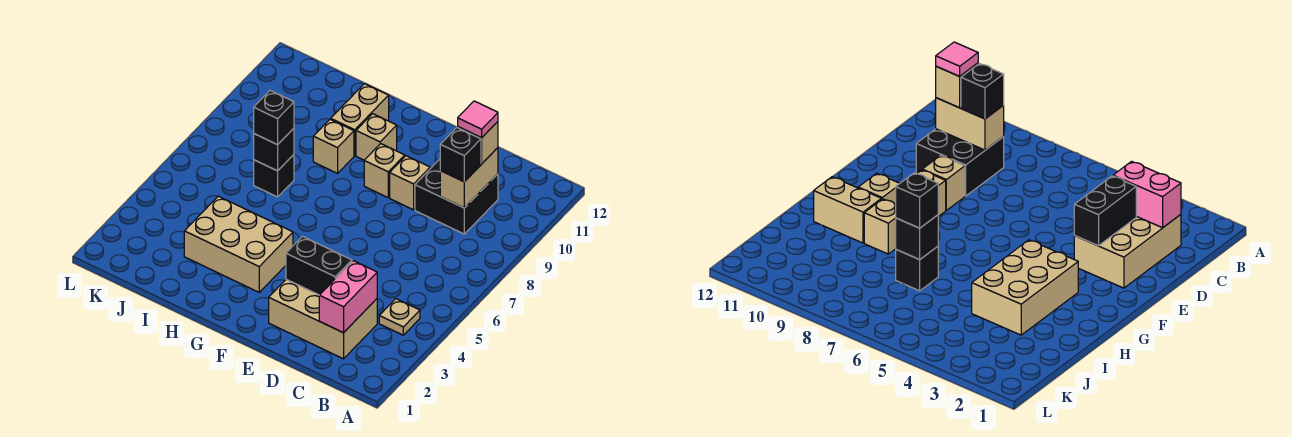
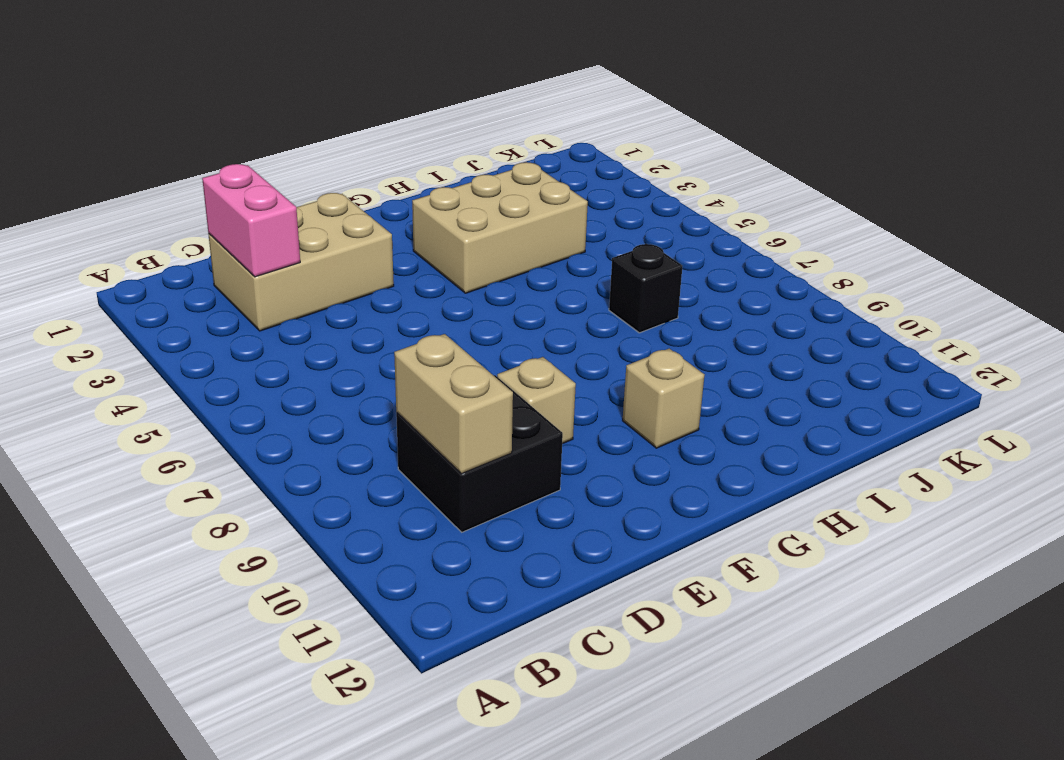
none -> tan plate B4 level 1
none -> tan brick F9 level 1
none -> tan brick H9 level 1

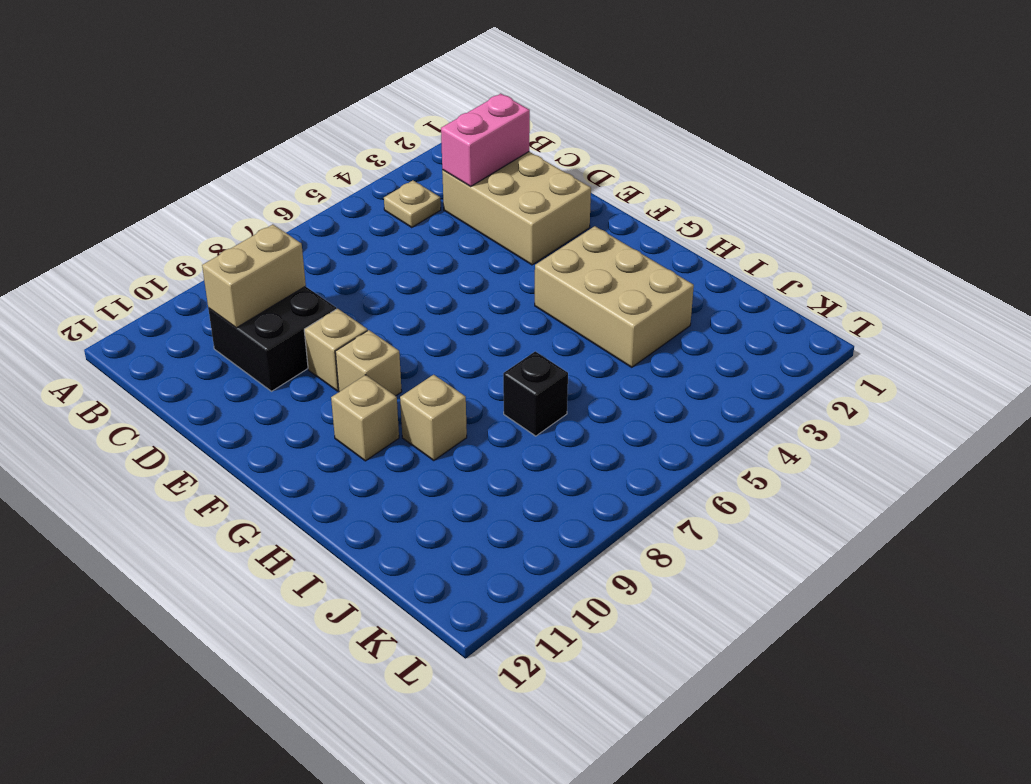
none -> tan brick H10:H11 level 1
none -> black brick D3:E3 level 2
none -> black brick I7 level 2

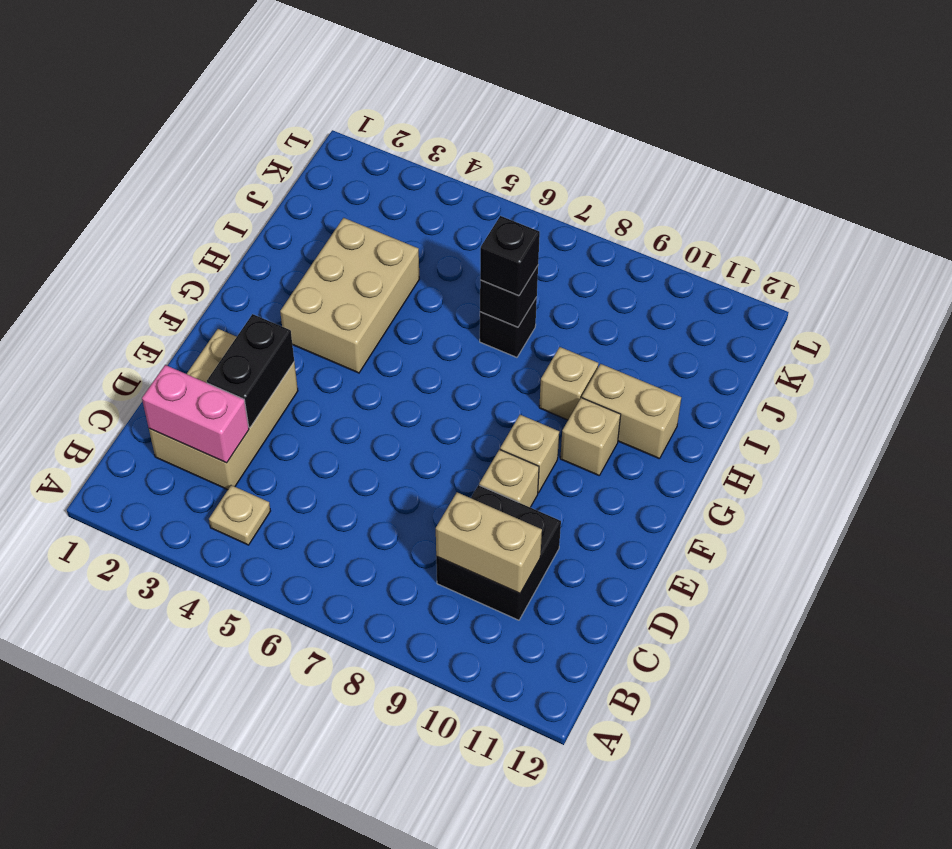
none -> black brick C9 level 3
none -> tan brick C10 level 3
none -> pink tile C10 level 4

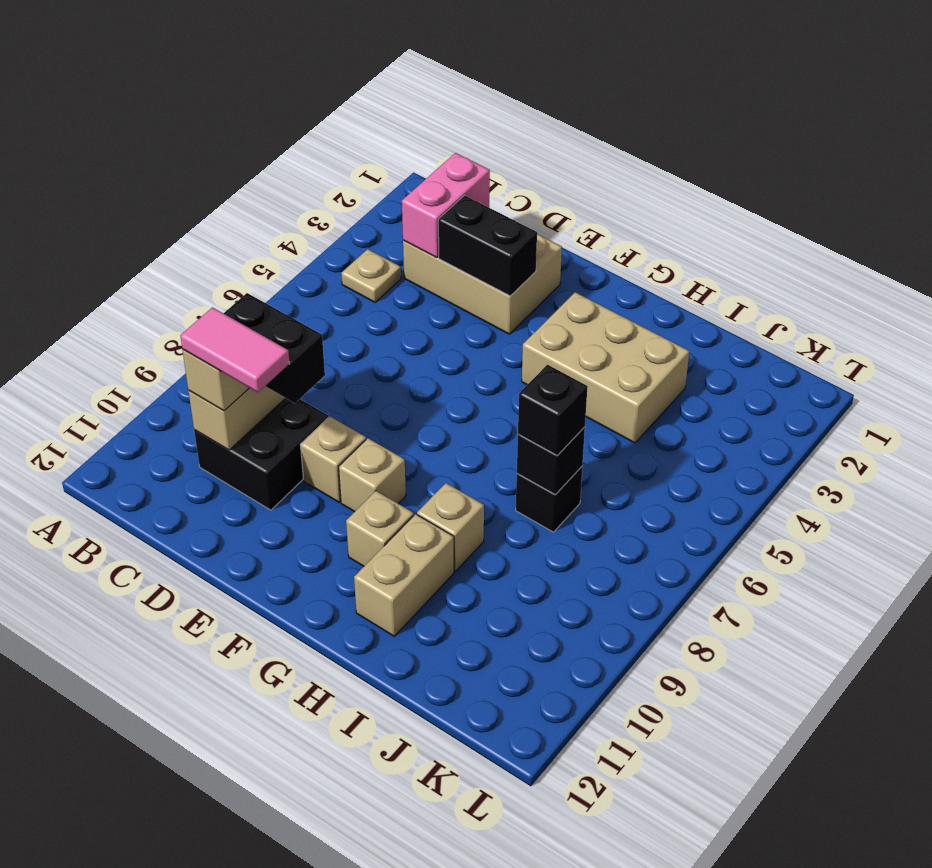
black brick C9:D9 level 3 -> black brick C9 level 3
pink tile C10:D10 level 4 -> pink tile C10 level 4

